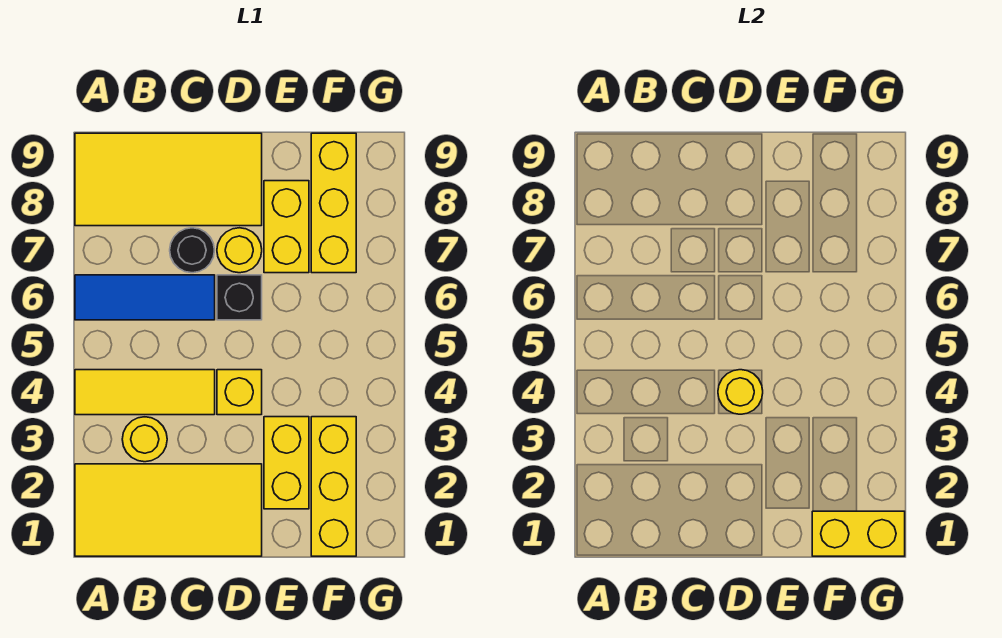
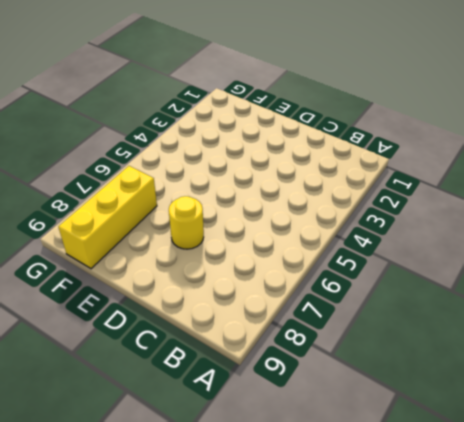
none -> yellow tile A1:D2 level 1
none -> yellow tile A4:C4 level 1
none -> blue tile A6:C6 level 1

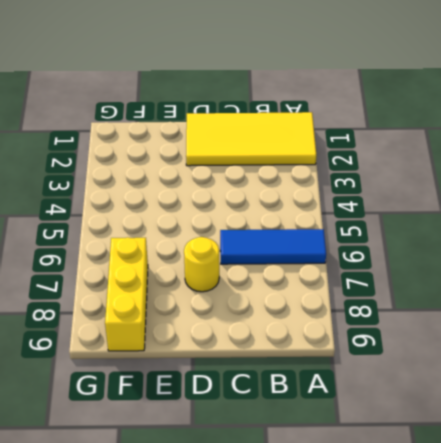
none -> yellow tile A4:C4 level 1
none -> yellow tile A8:D9 level 1
none -> yellow round brick B3 level 1

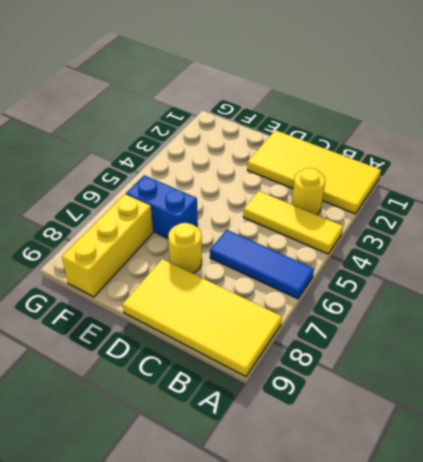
blue brick E6:F6 level 1 -> none
none -> black round brick C7 level 1
none -> yellow brick D4 level 1
none -> black brick D6 level 1

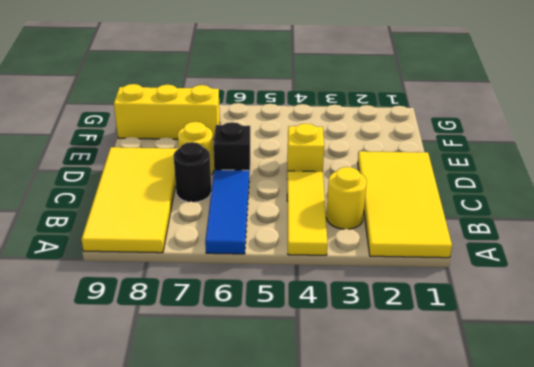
none -> yellow brick E2:E3 level 1
none -> yellow brick E7:E8 level 1
none -> yellow brick F1:F3 level 1

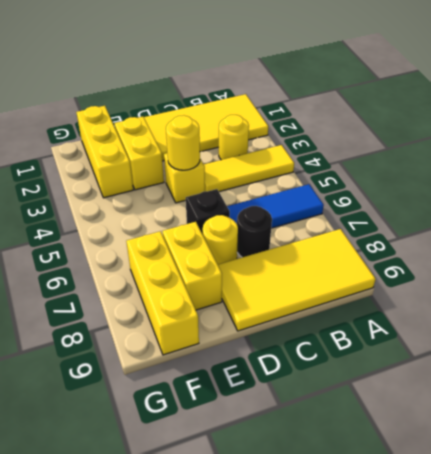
none -> yellow brick F1:G1 level 2

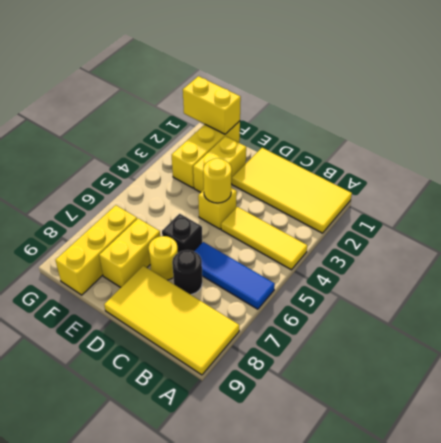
none -> yellow round brick B3 level 1

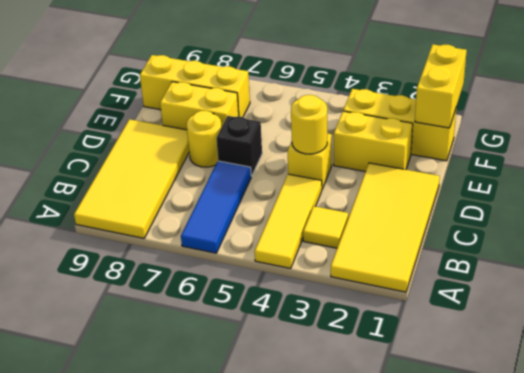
yellow tile B3 level 1 -> yellow round brick B3 level 1
none -> black round brick C7 level 1

